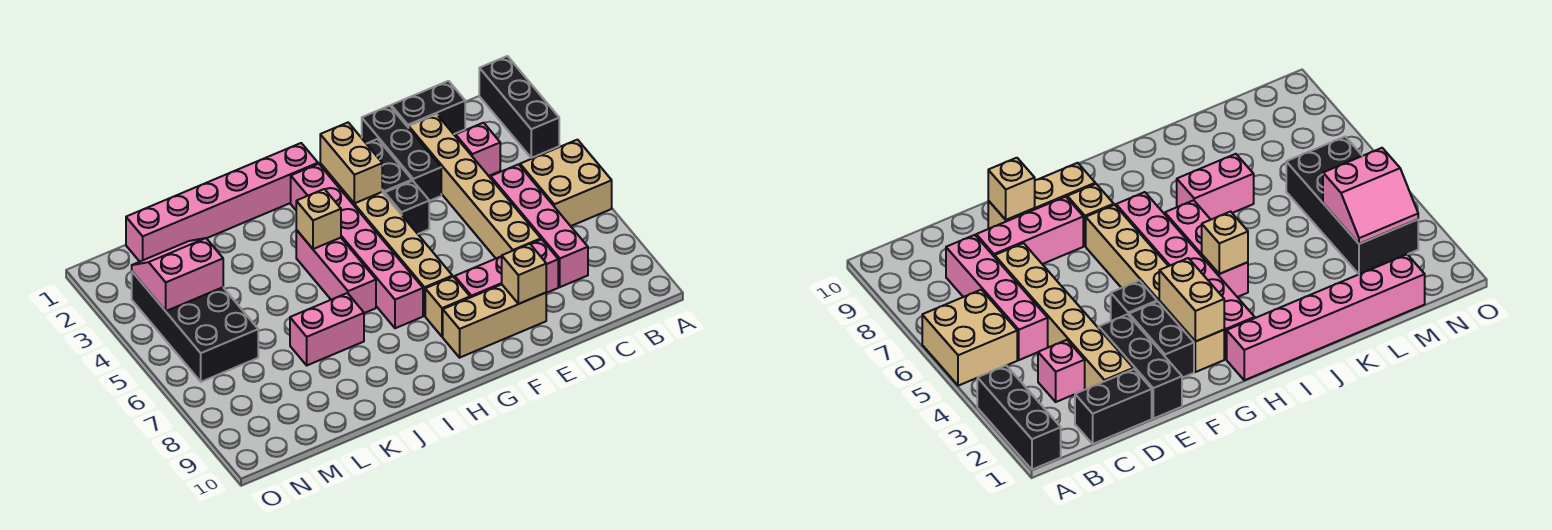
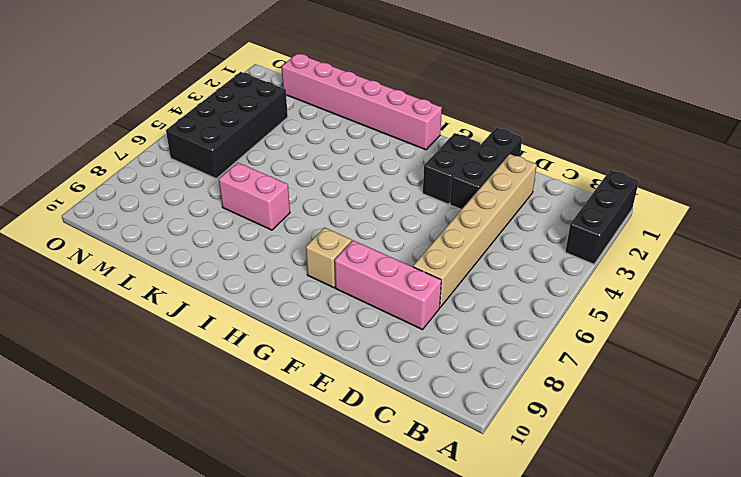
none -> tan brick A5:B6 level 1
none -> black brick C1:D1 level 1
none -> pink brick C3 level 1

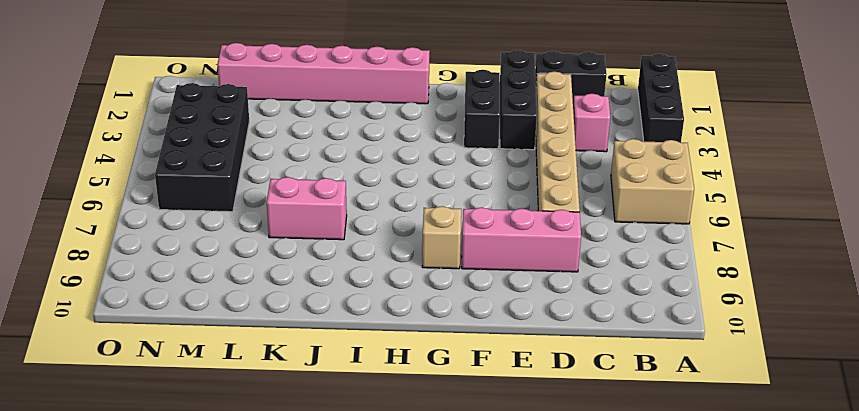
none -> pink brick C5:C8 level 1
none -> tan brick E9:G9 level 1
none -> black brick F4 level 1

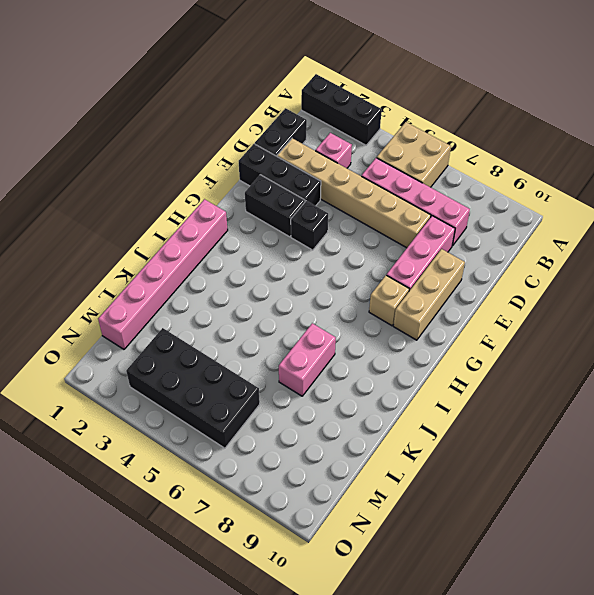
none -> tan brick G2:G7 level 1
none -> pink brick H2:H7 level 1
none -> pink brick I4:I6 level 1

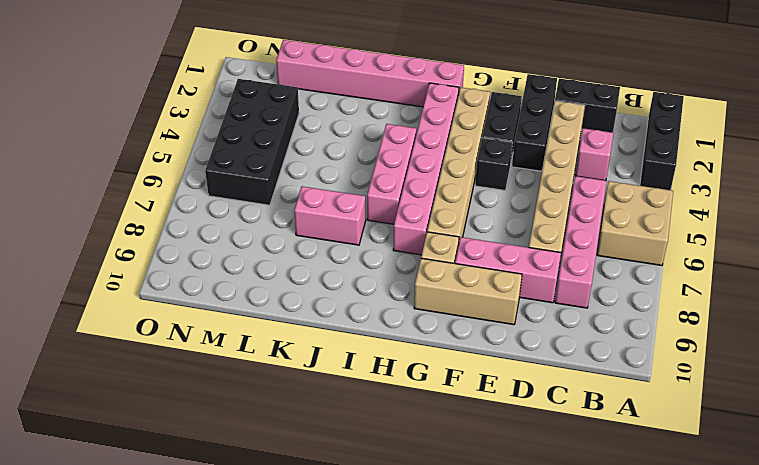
none -> tan brick E9 level 2
none -> tan brick G2:G3 level 2
none -> tan brick I4 level 2

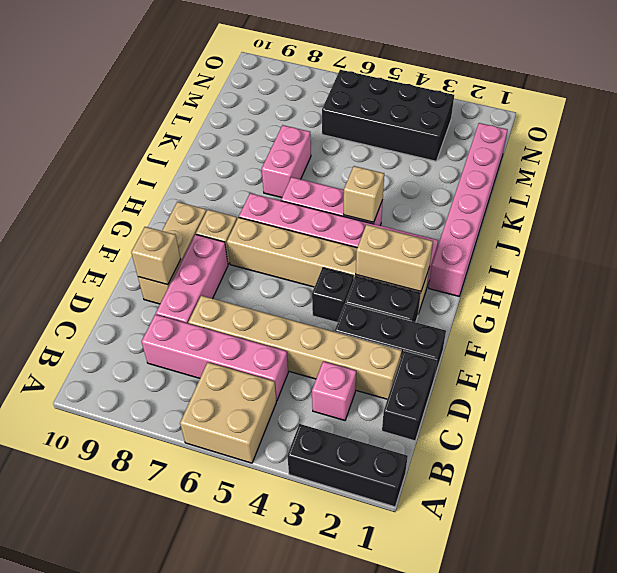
none -> pink slope M3:N4 level 2 top 4

